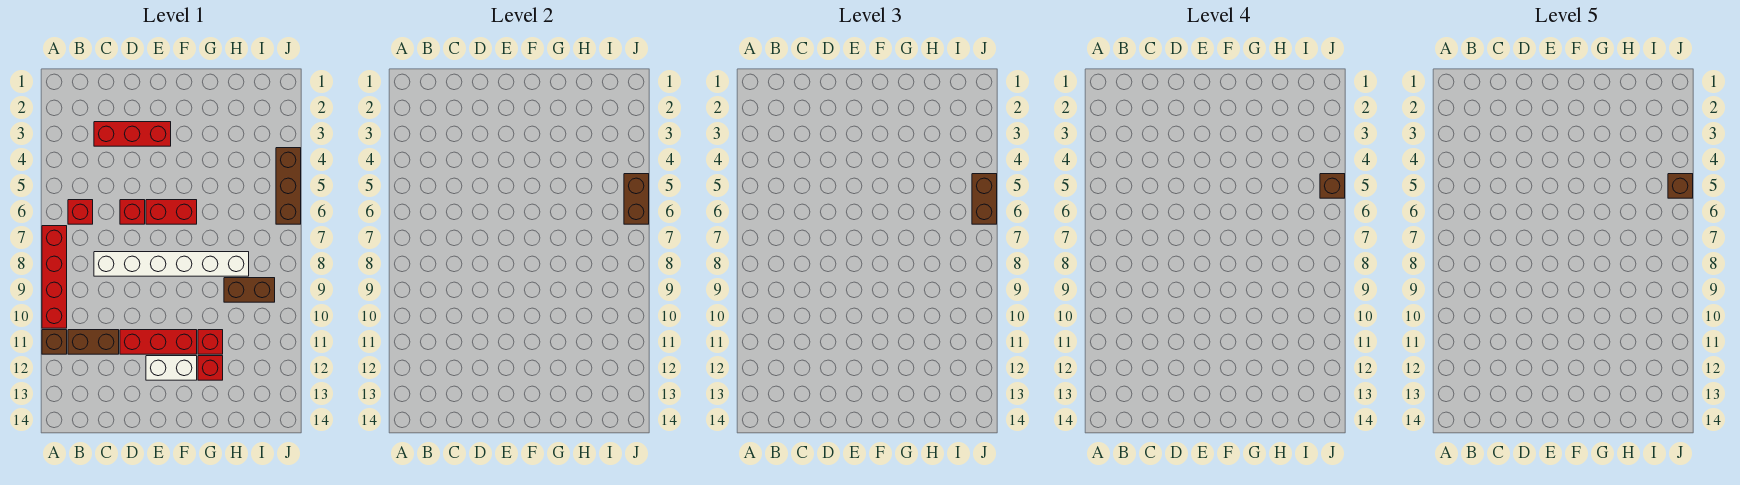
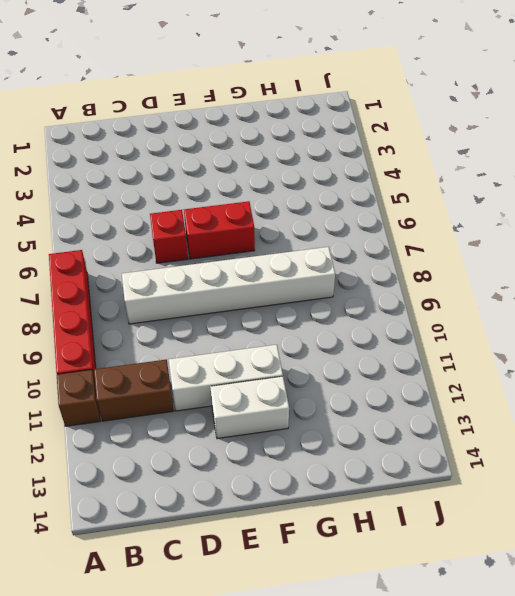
white brick D11:F11 level 1 -> red brick D11:F11 level 1
none -> red brick B6 level 1
none -> red brick C3:E3 level 1
none -> red brick G11 level 1

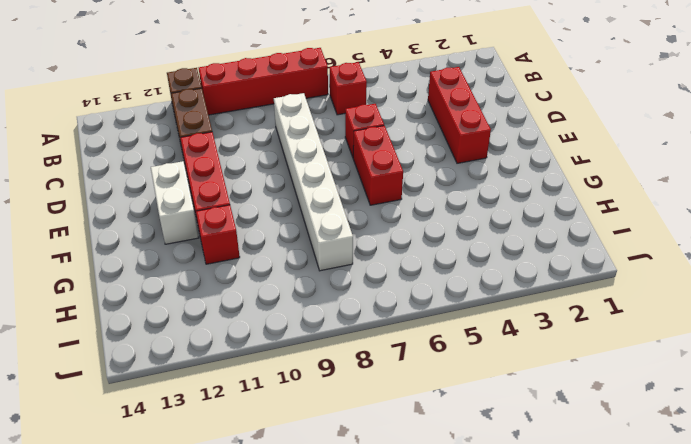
none -> red brick G12 level 1
none -> brown brick H9:I9 level 1
none -> brown brick J4:J6 level 1

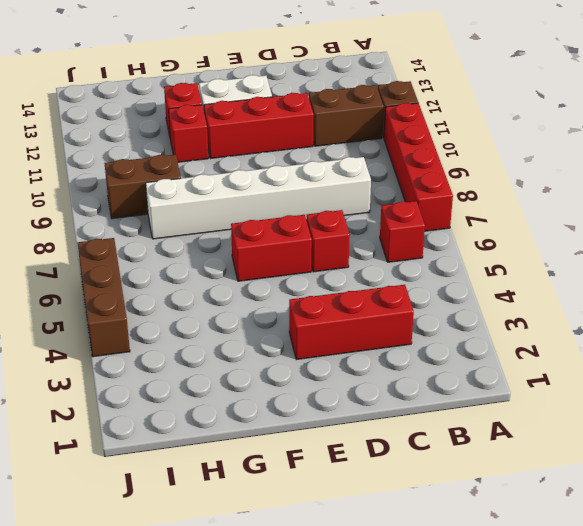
none -> brown brick J5:J6 level 2
none -> brown brick J5:J6 level 3
none -> brown brick J5 level 4

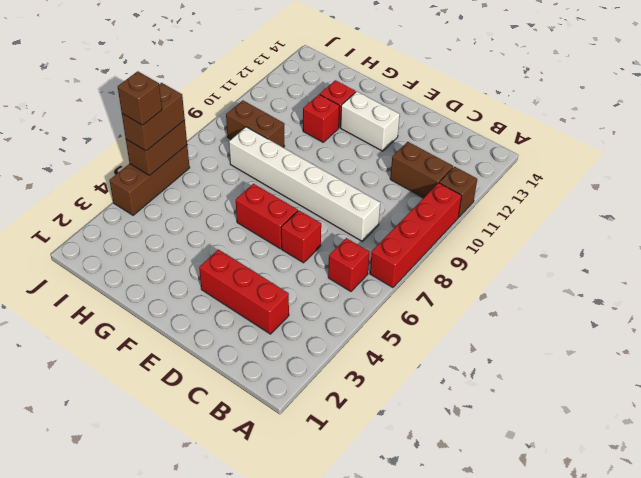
none -> red brick D11:F11 level 1
none -> brown brick J5 level 5

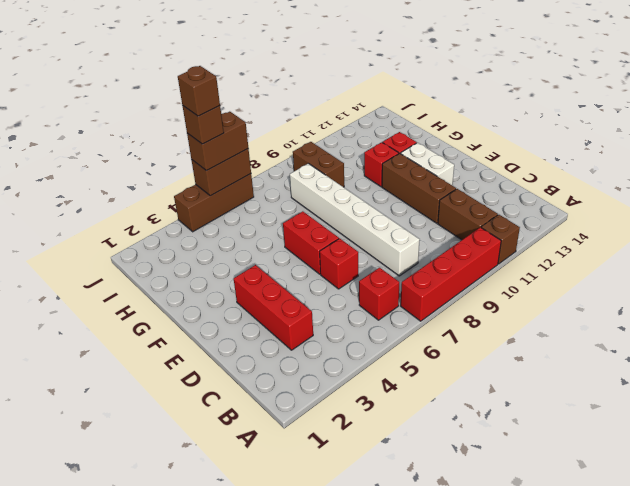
brown brick D11:F11 level 1 -> red brick D11:F11 level 1

